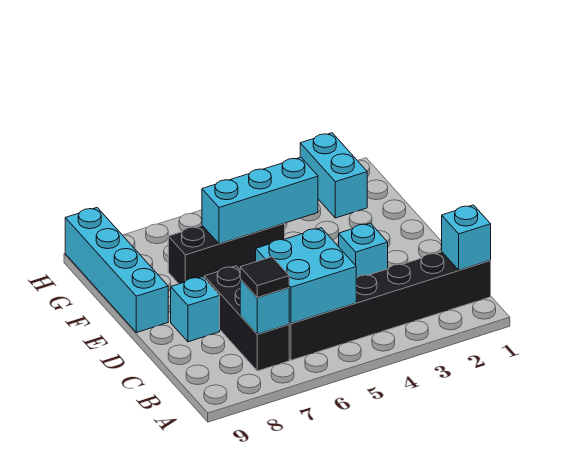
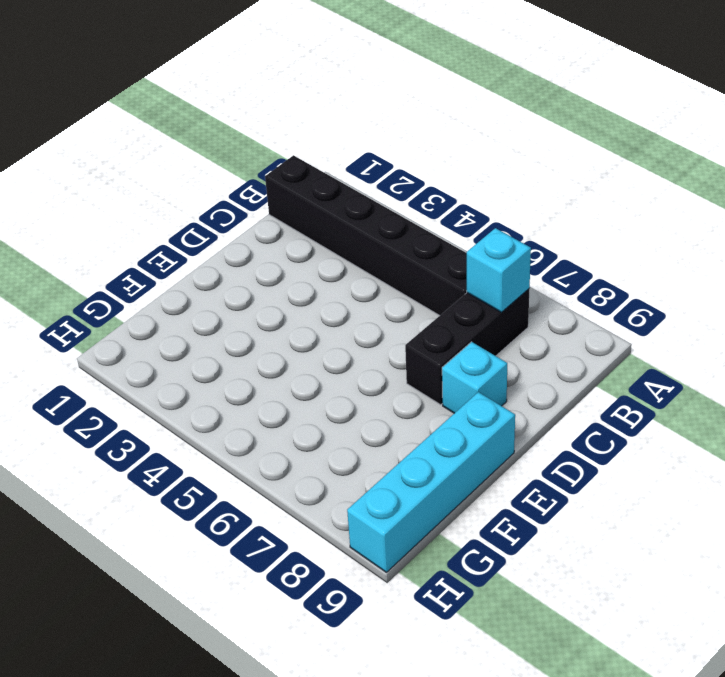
none -> cyan brick D3 level 1
none -> black brick F5:F7 level 1
none -> cyan brick G2:H2 level 1

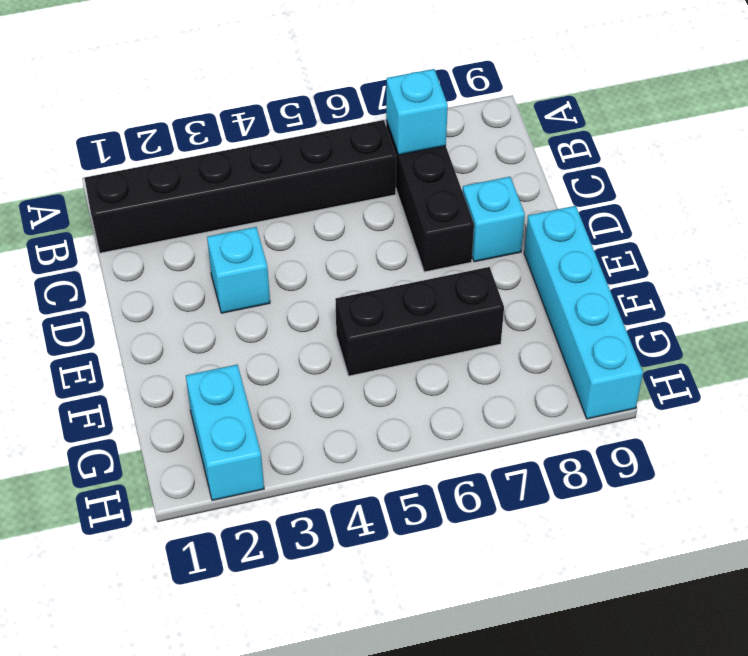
none -> cyan brick B1 level 2
none -> cyan brick B5:C6 level 2
none -> cyan brick F4:F6 level 2

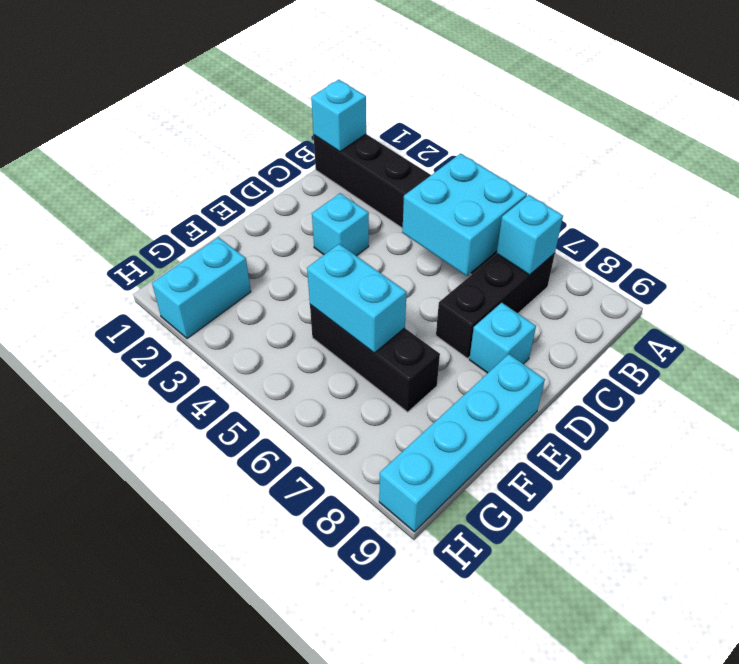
cyan brick F5:F6 level 2 -> cyan brick F4:F6 level 2
none -> black tile B7 level 3

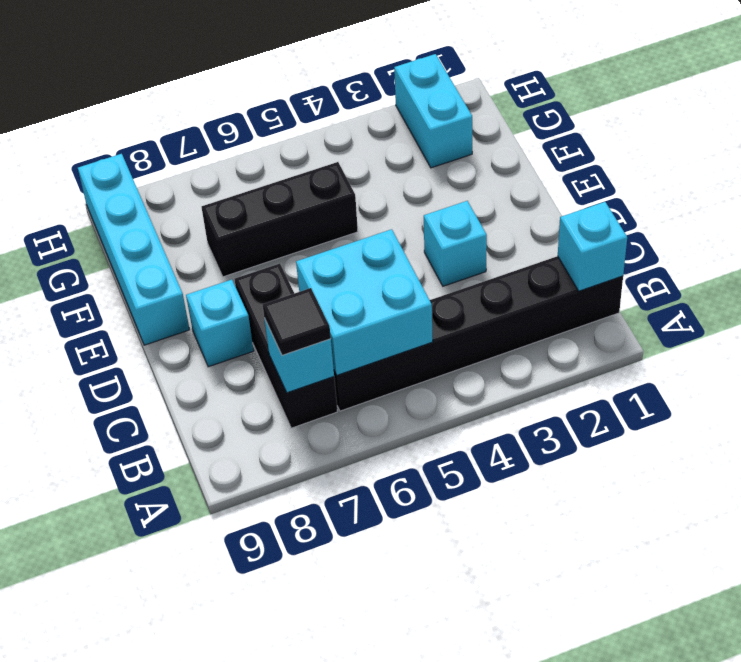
none -> cyan brick F4:F6 level 2

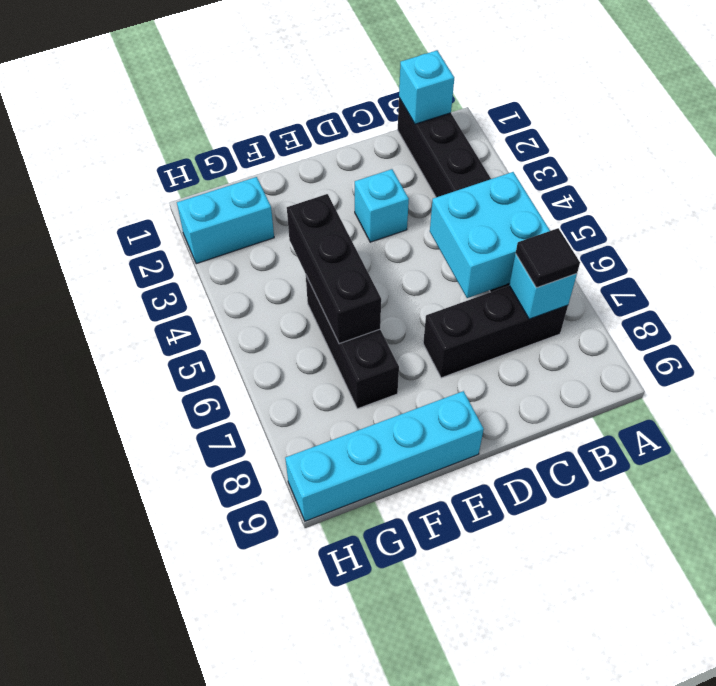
black brick F4:F6 level 2 -> cyan brick F4:F6 level 2
none -> cyan brick D8 level 1

